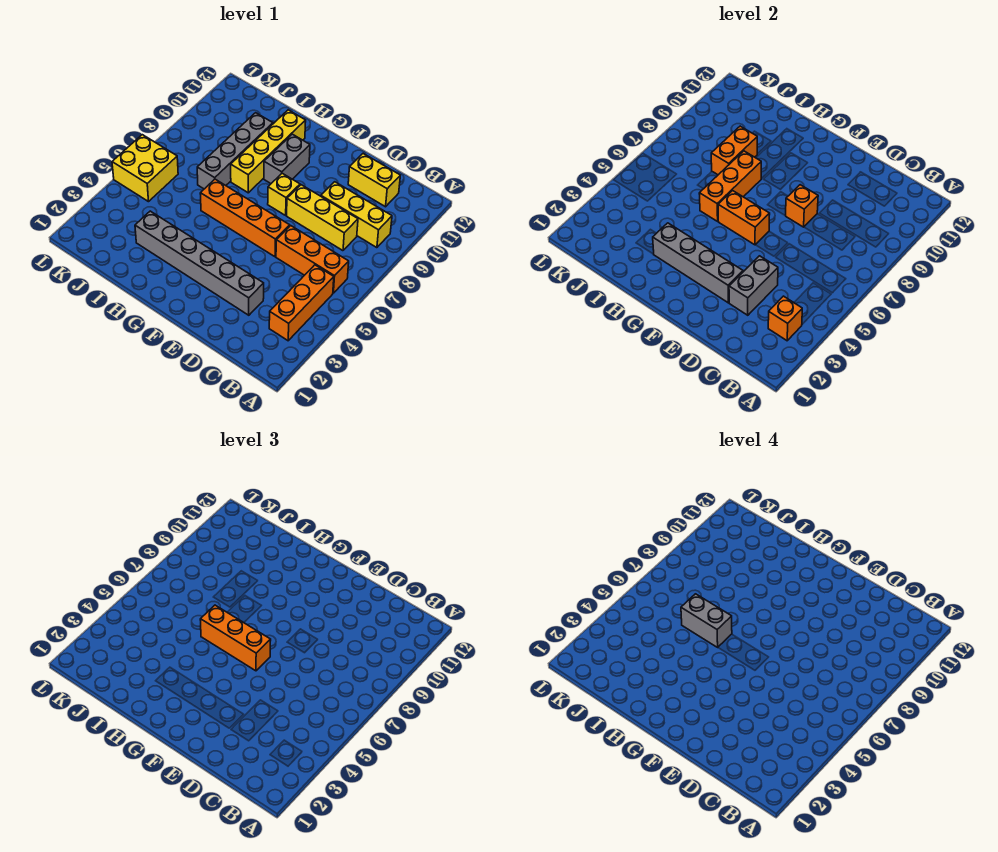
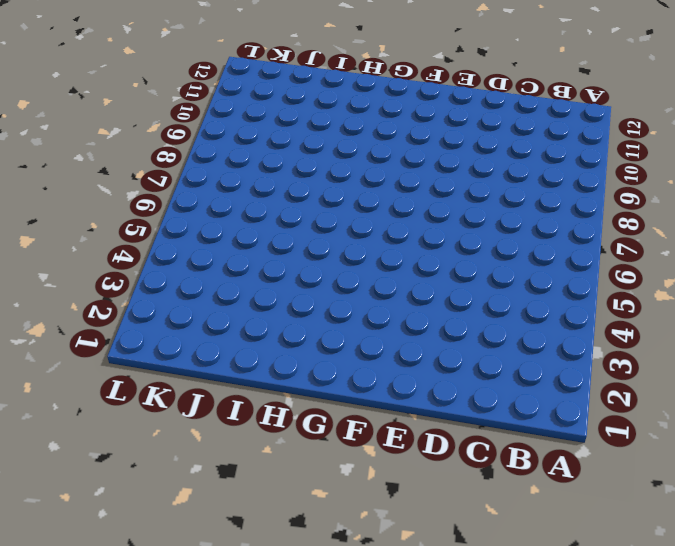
none -> orange brick B3:B5 level 1
none -> orange brick B6:D6 level 1
none -> yellow brick B9:D9 level 1

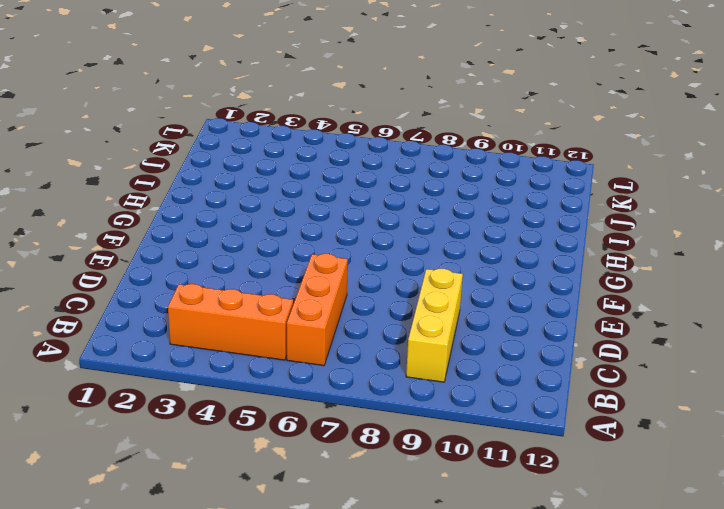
none -> yellow brick C8:E8 level 1
none -> yellow brick C11:D11 level 1
none -> grey brick D3:I3 level 1

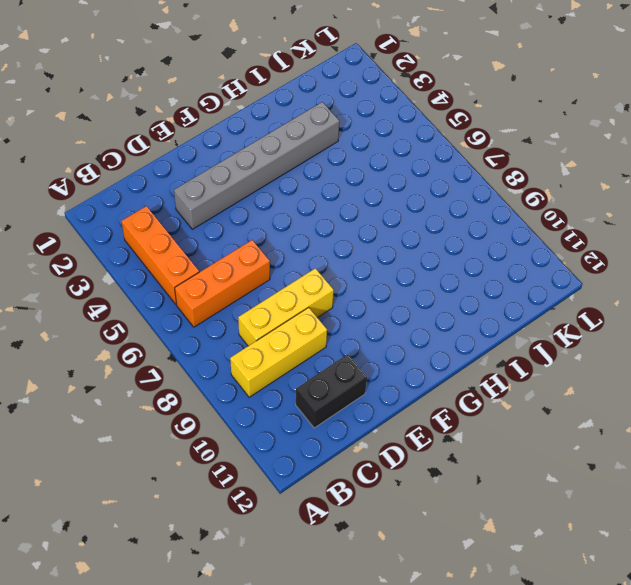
black brick C11:D11 level 1 -> yellow brick C11:D11 level 1
none -> orange brick E6:H6 level 1
none -> yellow brick F8 level 1
none -> grey brick G9:G10 level 1

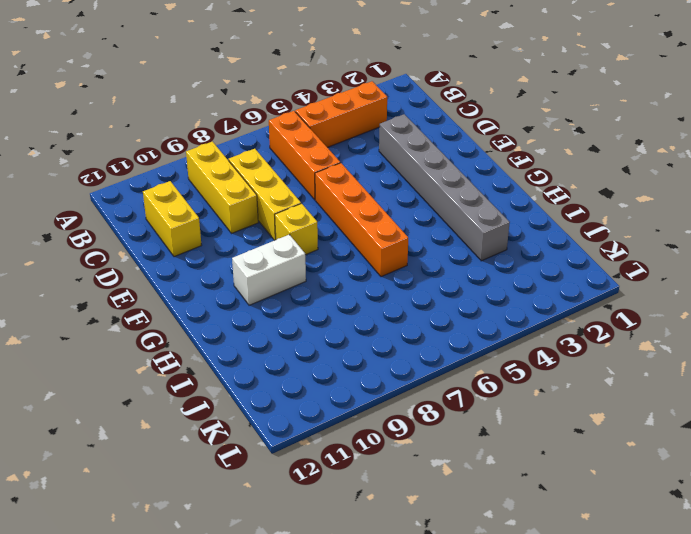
white brick G9:G10 level 1 -> grey brick G9:G10 level 1
none -> yellow brick H8:H11 level 1
none -> grey brick I7:I10 level 1
none -> yellow brick K5:L6 level 1

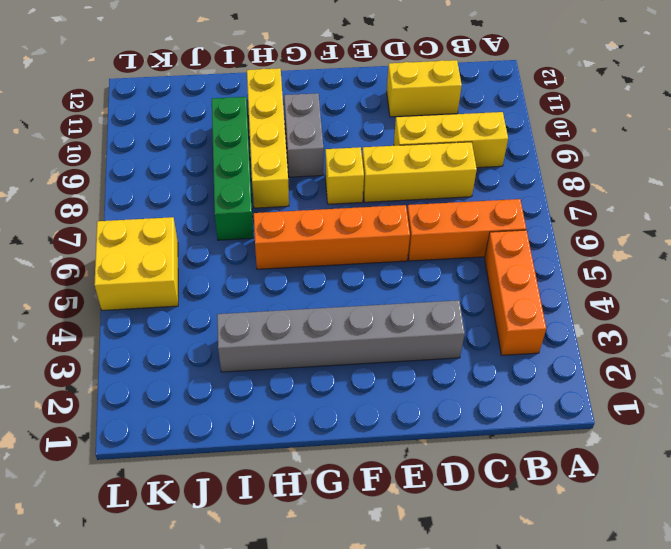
green brick I7:I10 level 1 -> grey brick I7:I10 level 1
none -> orange brick B3 level 2
none -> grey brick D3:D4 level 2
none -> grey brick E3:H3 level 2

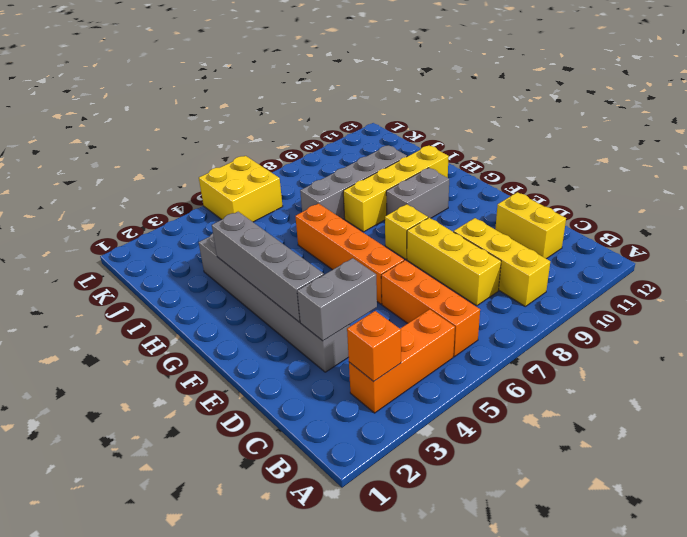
none -> orange brick E8 level 2
none -> orange brick F6:G6 level 2
none -> orange brick H6:H8 level 2

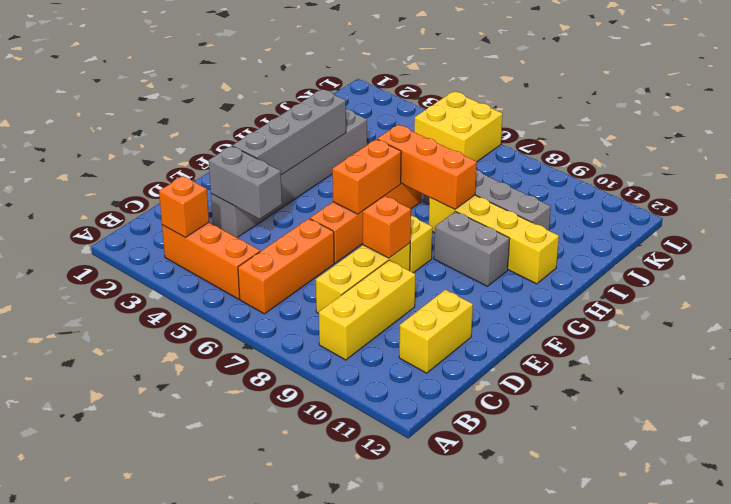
none -> orange brick I8:I9 level 2
none -> orange brick F6:H6 level 3
none -> grey brick H6:I6 level 4

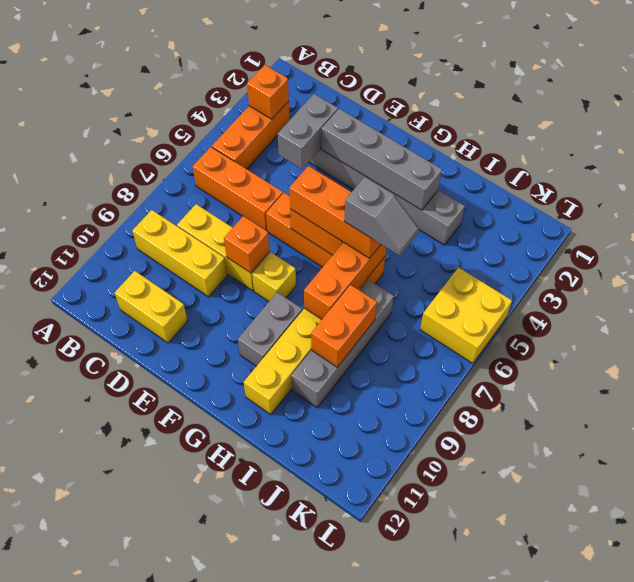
grey slope H6:I6 level 4 top H -> grey brick H6:I6 level 4

